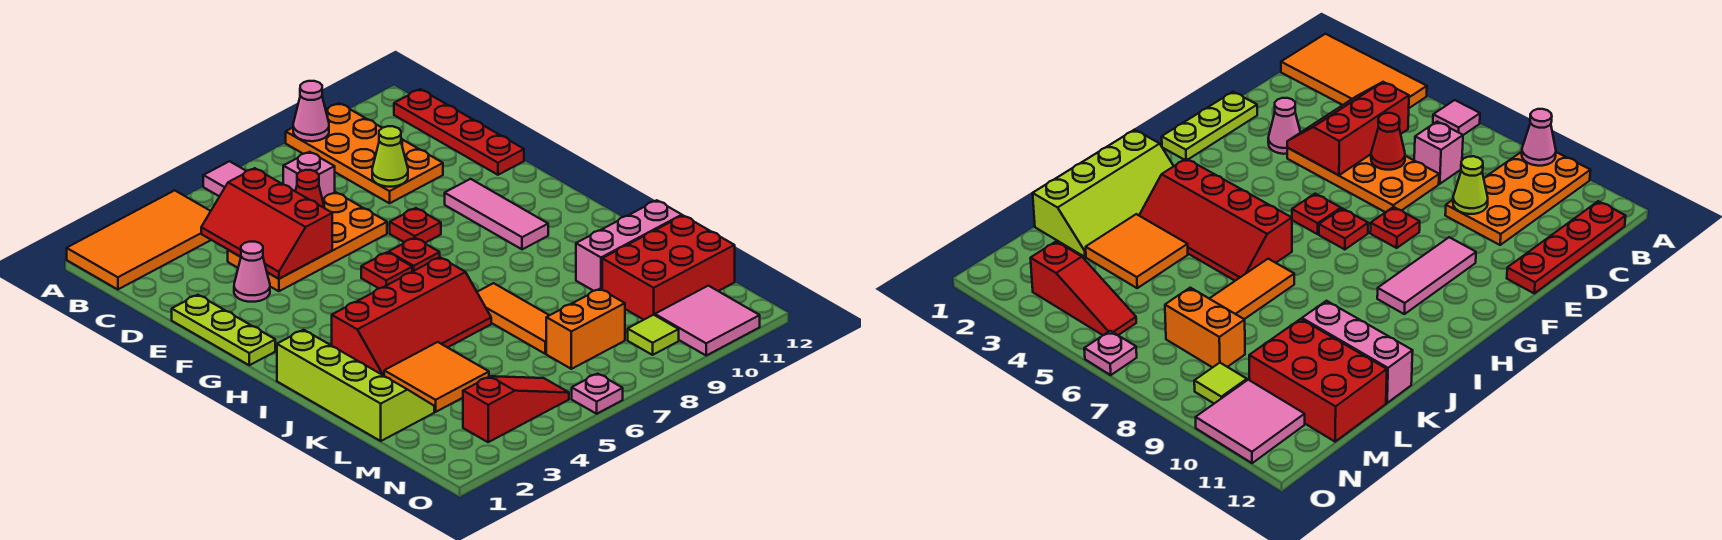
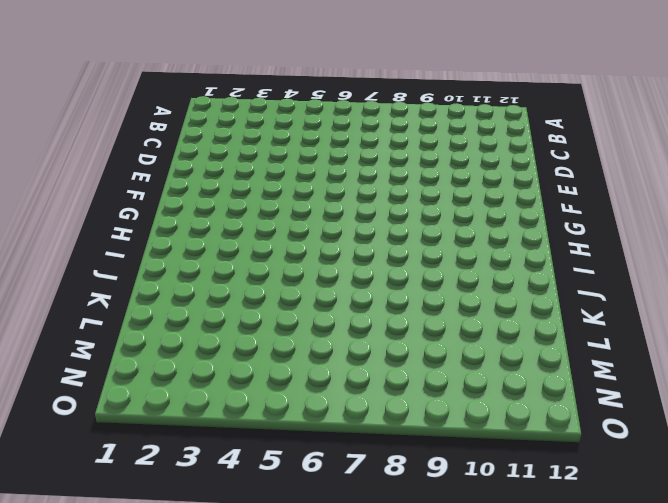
none -> orange tile A1:B4 level 1
none -> pink tile A6 level 1
none -> orange plate A9:D10 level 1

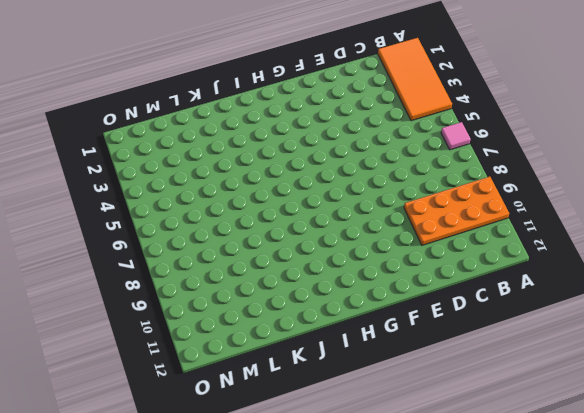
none -> red plate B12:E12 level 1
none -> pink brick C7 level 1
none -> orange plate D4:E7 level 1

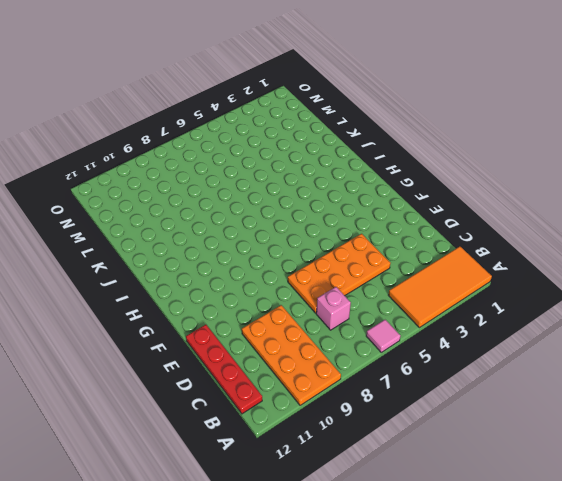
none -> lime plate E1:G1 level 1
none -> pink cone E3 level 1
none -> red plate F8 level 1

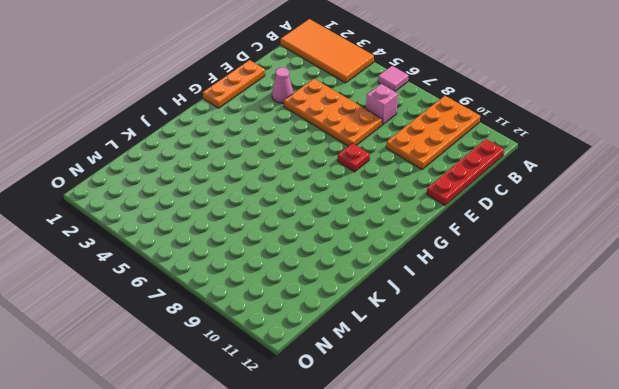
orange plate E1:G1 level 1 -> lime plate E1:G1 level 1
none -> pink tile F10:H10 level 1
none -> red plate G6 level 1
none -> red plate G7 level 1

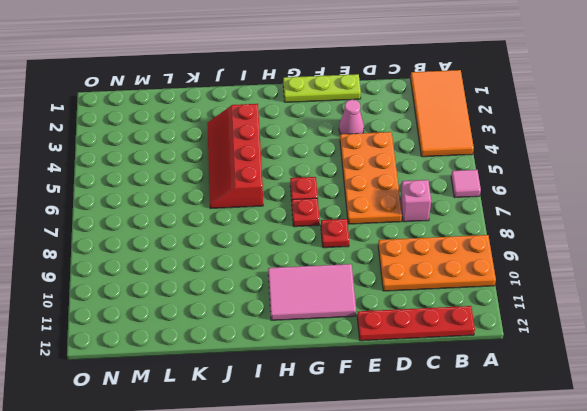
pink tile F10:H11 level 1 -> pink tile F10:H10 level 1
none -> lime slope I1:L2 level 1 top 1
none -> orange tile J7:L7 level 1
none -> orange tile K3:L4 level 1

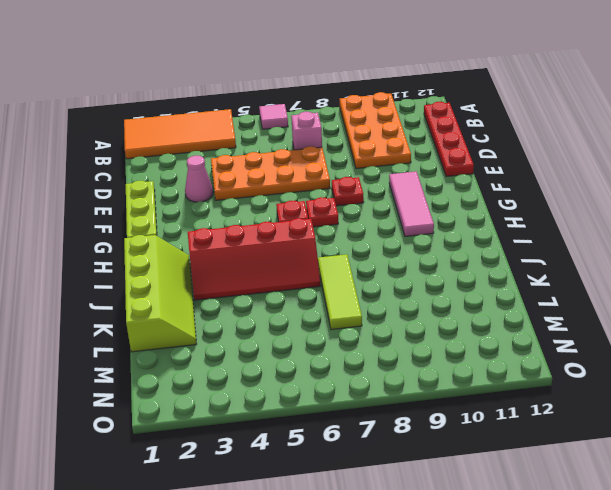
lime tile J7:L7 level 1 -> orange tile J7:L7 level 1
none -> orange tile K3:L4 level 1
none -> pink brick K10:K12 level 1
none -> red brick L10:M12 level 1

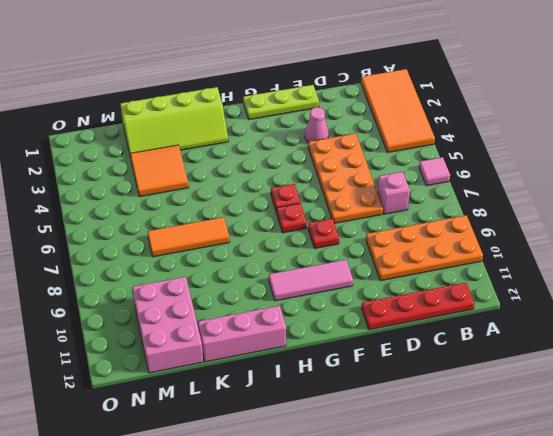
pink brick I12:K12 level 1 -> pink brick K10:K12 level 1
pink brick L10:M12 level 1 -> red brick L10:M12 level 1
none -> red slope I3:J6 level 1 top I
none -> orange brick M7:M8 level 1
none -> red slope N3:N5 level 1 top 3

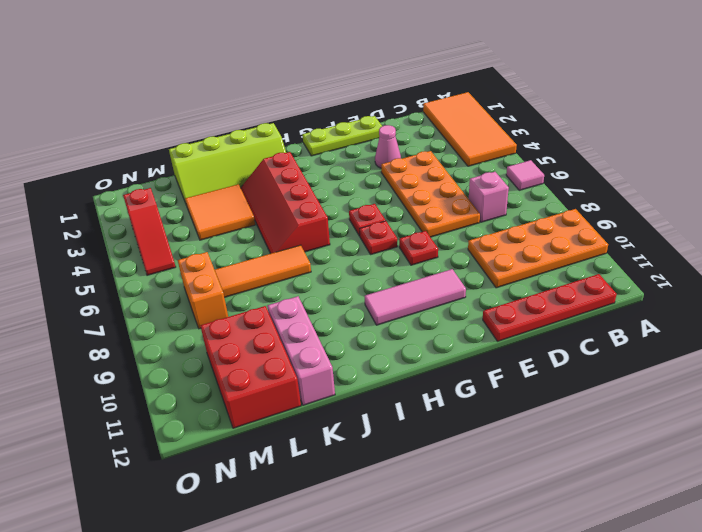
none -> lime tile N9 level 1
none -> pink tile N10:O11 level 1
none -> pink plate O6 level 1

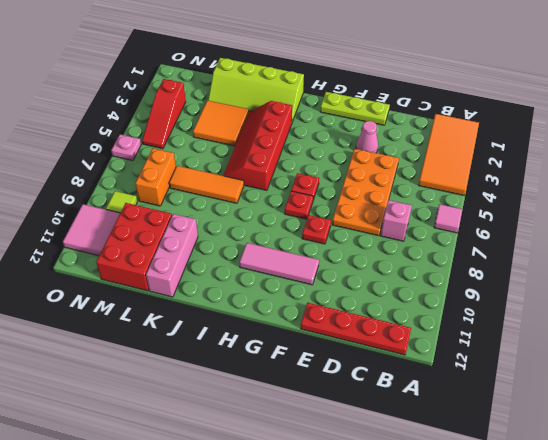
none -> orange plate A9:D10 level 1
none -> pink cone A9 level 2
none -> red slope C4:E5 level 2 top 5

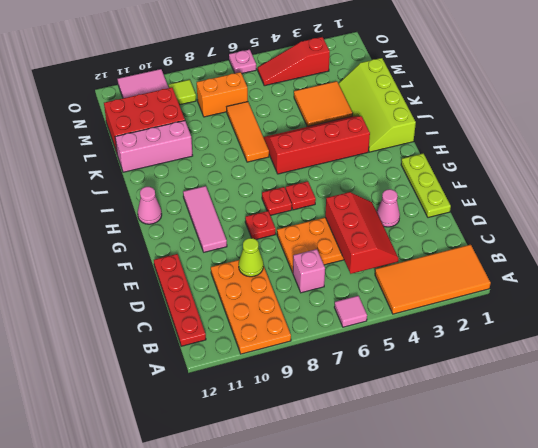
pink cone H12 level 1 -> pink cone A9 level 2
none -> red cone D6 level 2

